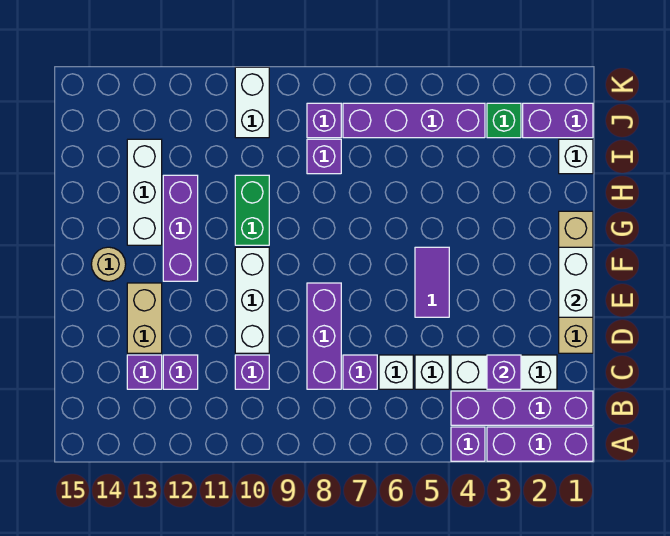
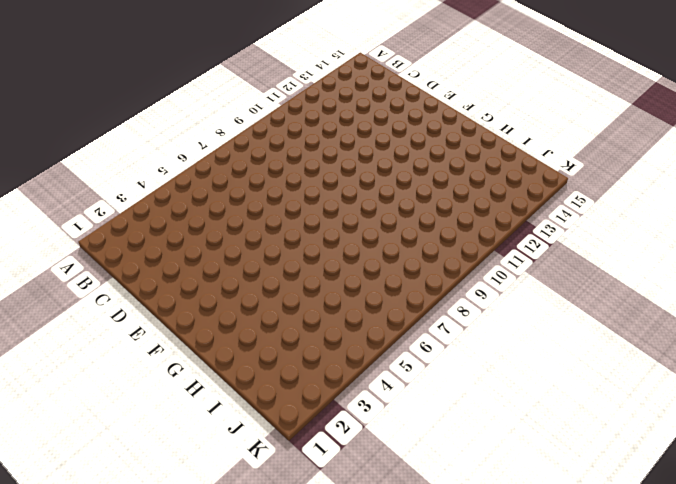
none -> purple brick A1:A3 level 1
none -> purple brick A4 level 1
none -> purple brick B1:B4 level 1

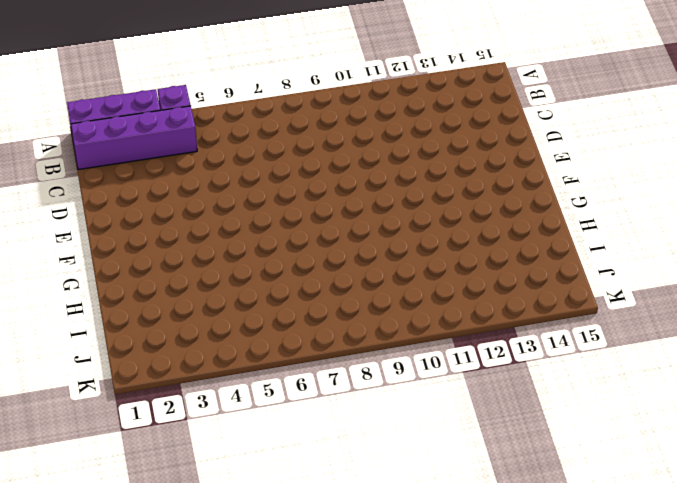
none -> white brick C2:C4 level 1
none -> white brick C5 level 1
none -> white brick C6 level 1

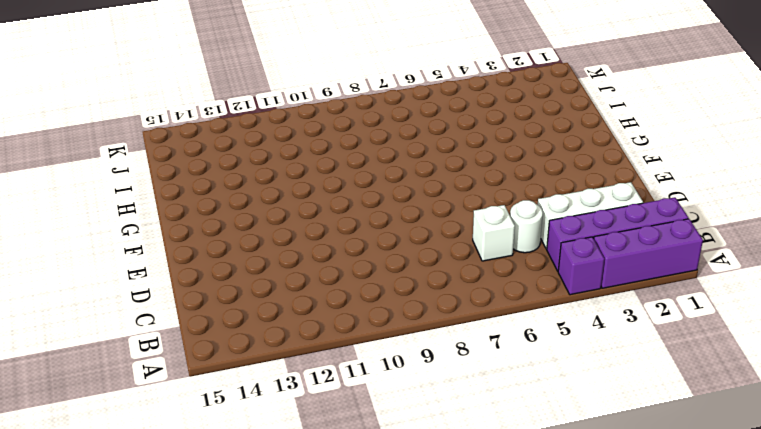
white round brick C5 level 1 -> white brick C5 level 1
none -> purple brick C7 level 1
none -> purple brick C8:E8 level 1
none -> purple brick C10 level 1

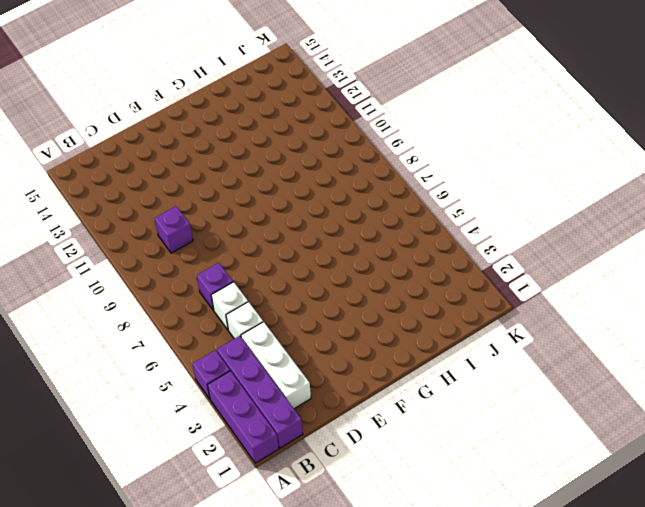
none -> purple brick C8:E8 level 1
none -> purple brick C12 level 1
none -> purple brick C13 level 1

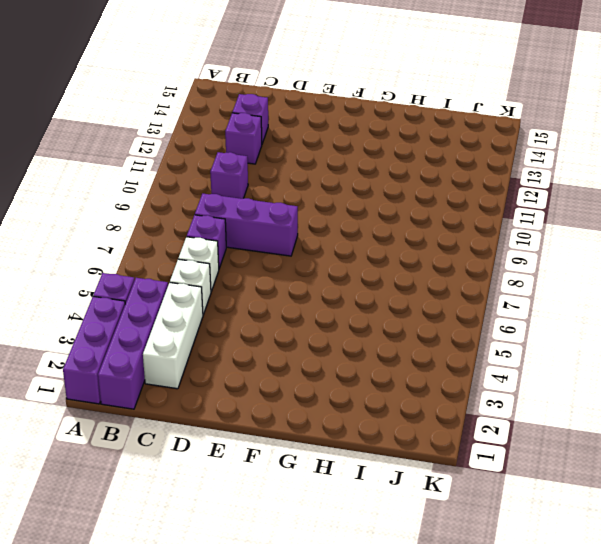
none -> tan brick D1:G1 level 1
none -> white brick D10:F10 level 1
none -> tan brick D13:E13 level 1

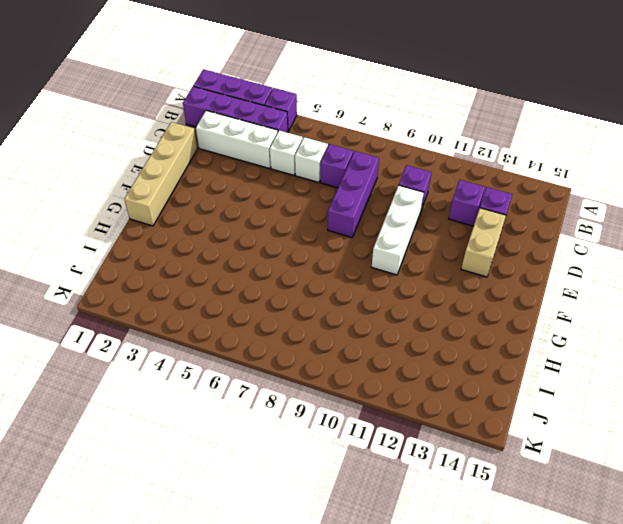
none -> purple tile E5:F5 level 1
none -> purple brick F12:H12 level 1
none -> tan round brick F14 level 1

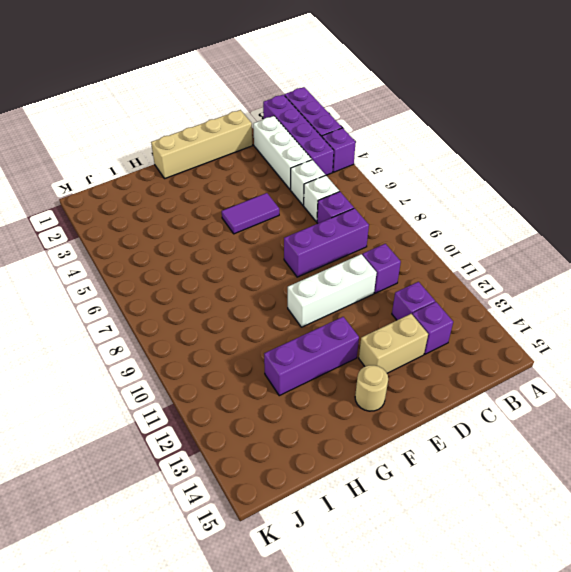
none -> green brick G10:H10 level 1
none -> white brick G13:I13 level 1
none -> white brick I1 level 1

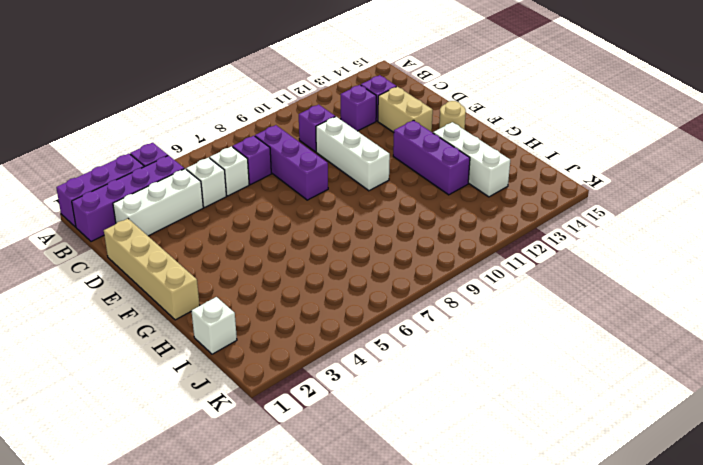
none -> purple tile E5:F5 level 1
none -> green brick G10:H10 level 1
none -> purple brick I8 level 1

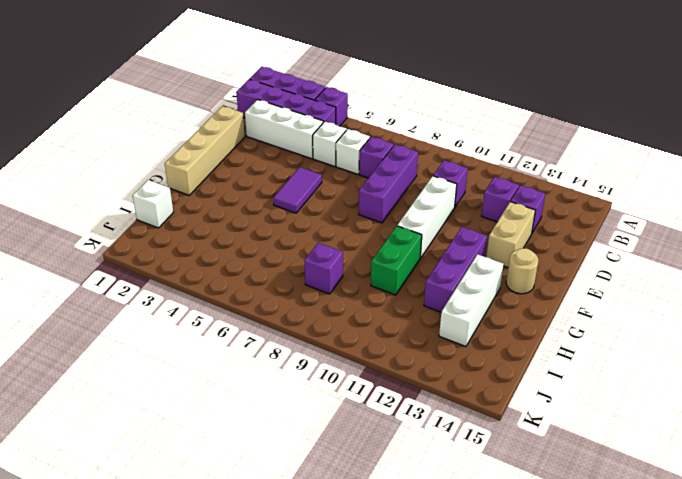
none -> purple brick J1:J2 level 1
none -> green brick J3 level 1
none -> purple brick J4:J7 level 1

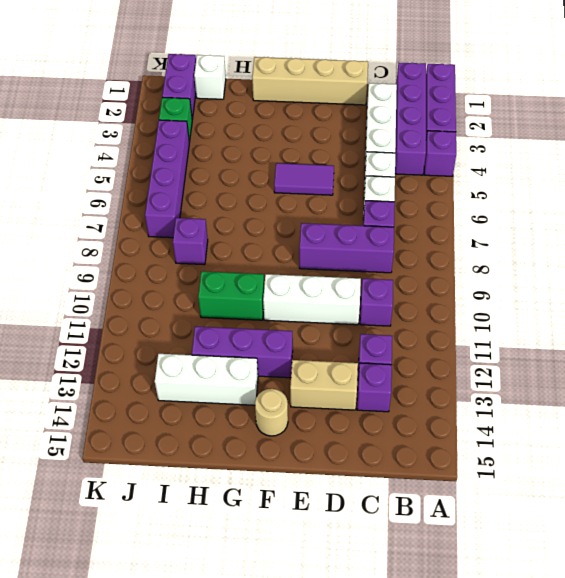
none -> purple brick J8 level 1
none -> white brick J10:K10 level 1
none -> purple brick C3 level 2

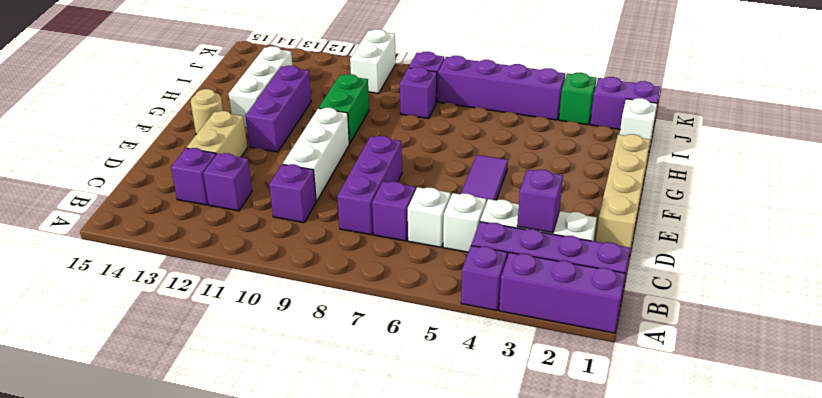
none -> white brick E1:F1 level 2

